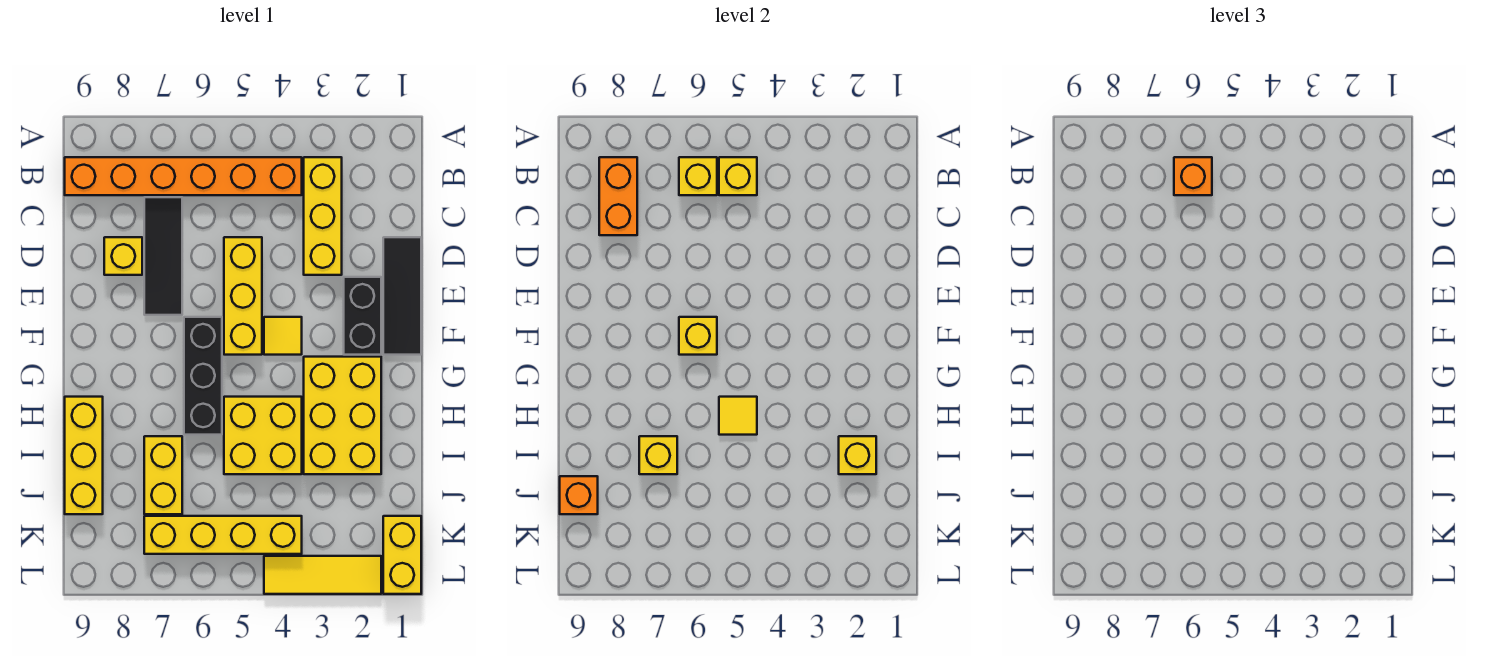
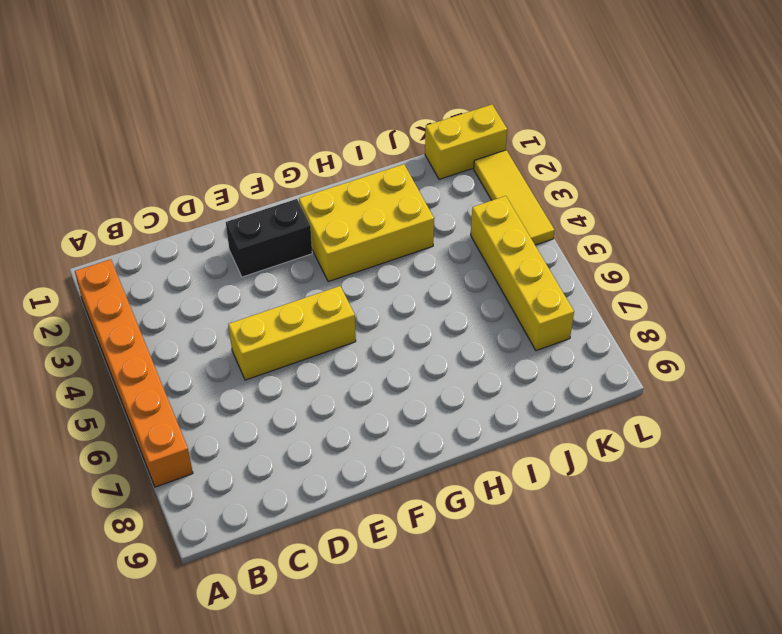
orange brick A2:A7 level 1 -> orange brick B4:B9 level 1
none -> yellow brick B3:D3 level 1
none -> black tile C7:E7 level 1
none -> black tile D1:F1 level 1

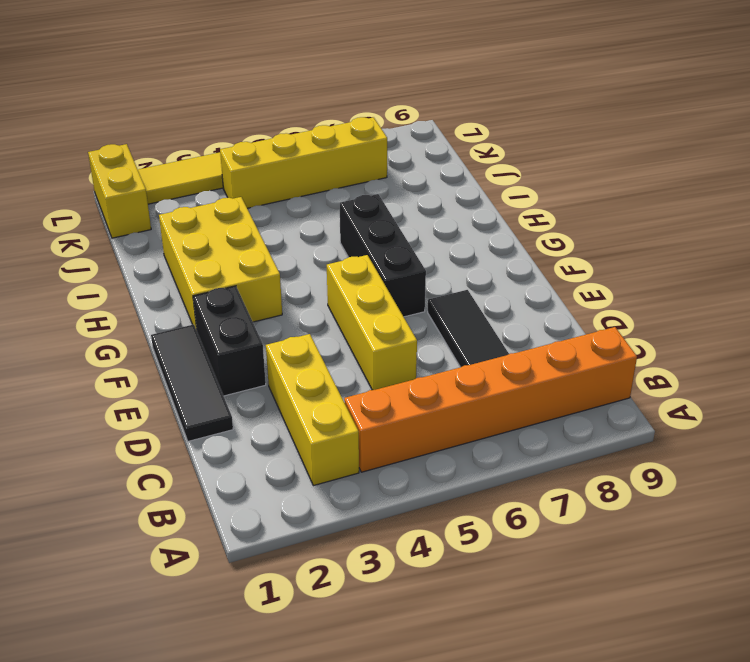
none -> yellow brick D8 level 1
none -> yellow tile F4 level 1
none -> yellow brick H4:I5 level 1

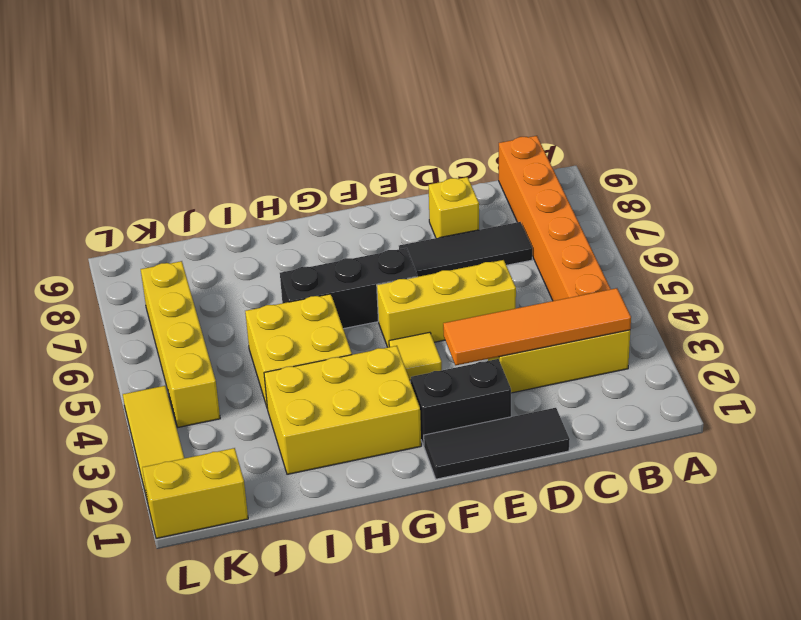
orange tile B3:E3 level 2 -> none
none -> yellow brick H9:J9 level 1
none -> yellow brick I7:J7 level 1
none -> yellow brick B5 level 2

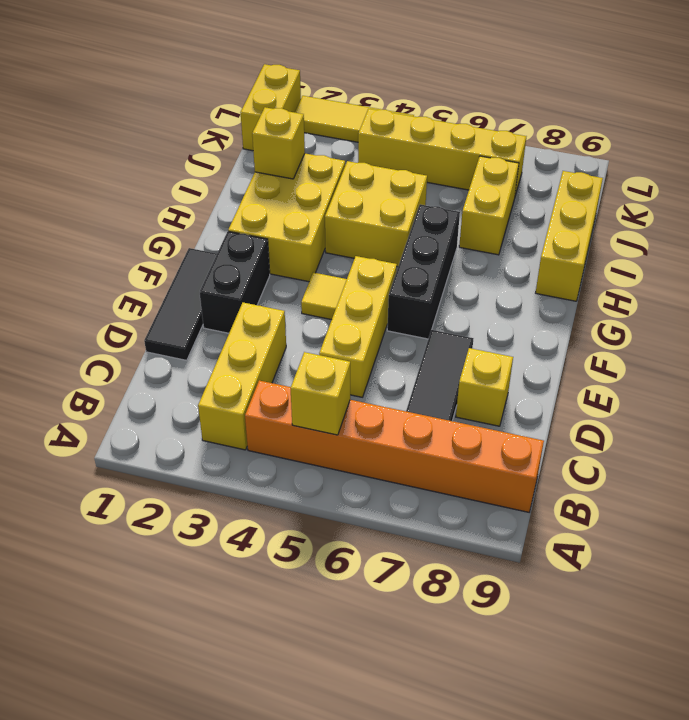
none -> yellow brick B6 level 2
none -> orange brick B8:C8 level 2
none -> yellow brick F6 level 2

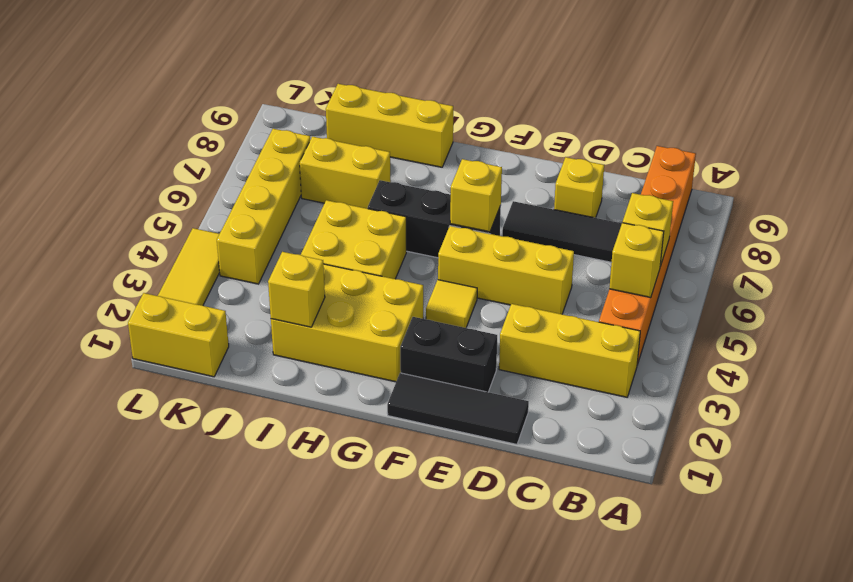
none -> orange brick B8:C8 level 2
none -> yellow tile H5 level 2
none -> yellow brick I7 level 2

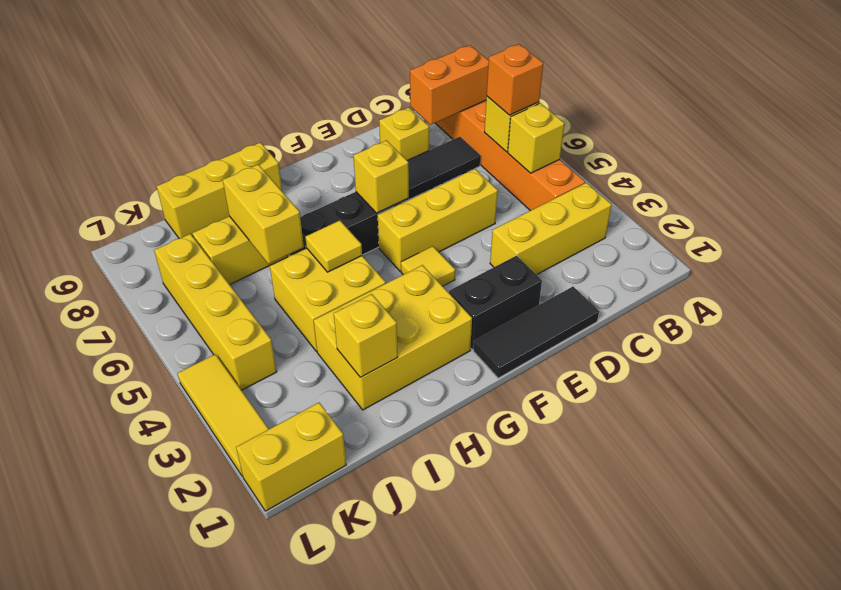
yellow brick I6:I7 level 2 -> yellow brick I7 level 2
none -> orange brick J9 level 2

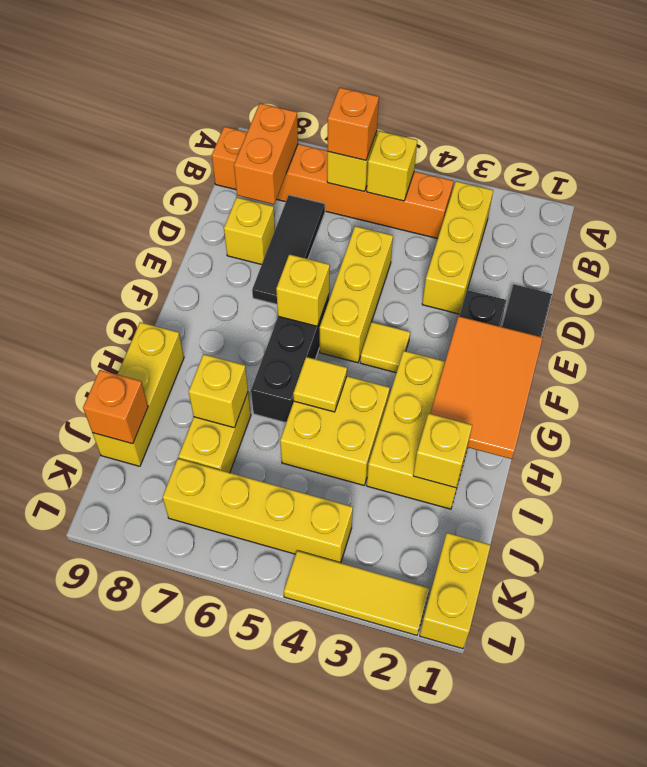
orange tile F1:H2 level 2 -> none

